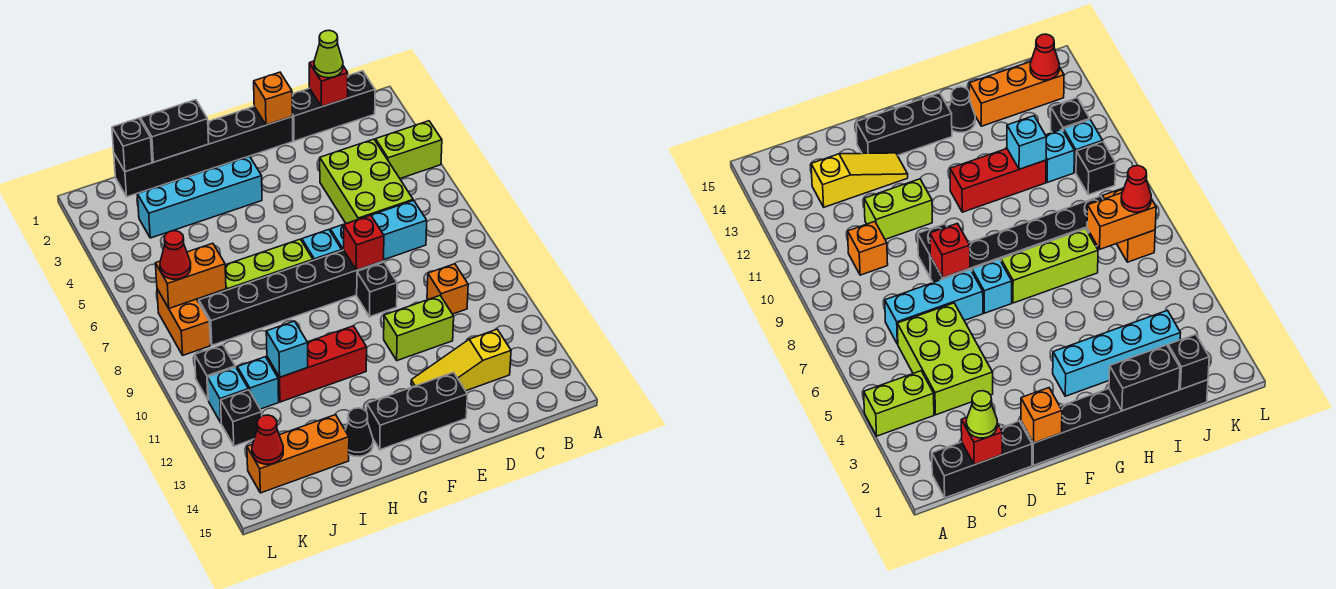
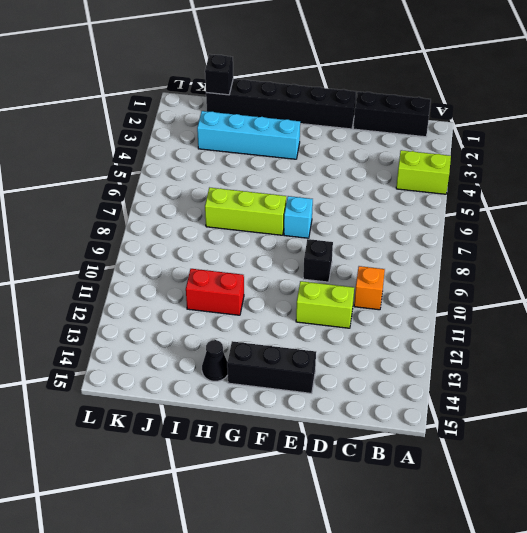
red brick H11:I11 level 1 -> red brick G11:I11 level 1
none -> lime brick C4:D6 level 1
none -> cyan brick C7:E7 level 1
none -> yellow slope C13:E13 level 1 top C
none -> black brick E8:J8 level 1

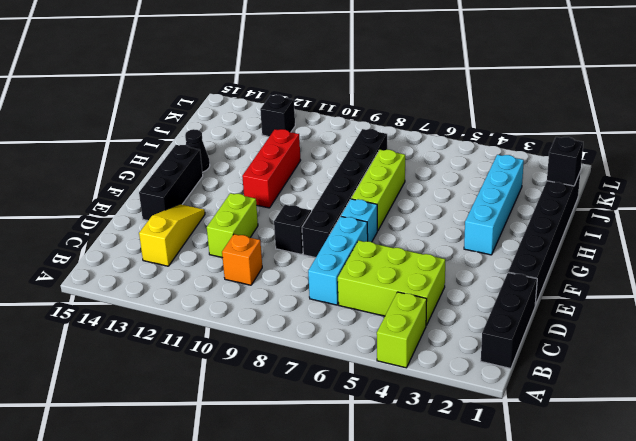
none -> orange brick I14:K14 level 1
none -> cyan brick J11 level 1
none -> orange brick K7:K8 level 1
none -> black brick K10 level 1

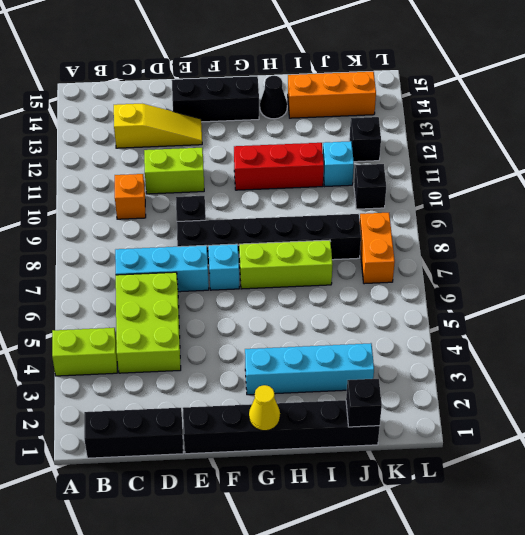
yellow cone G1 level 2 -> none
none -> cyan brick K11 level 1
none -> red brick C1 level 2
none -> orange brick E1 level 2
none -> red brick E8 level 2

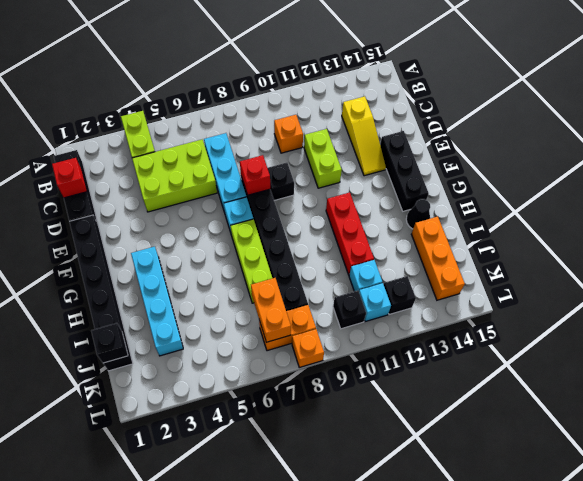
orange brick L8 level 1 -> orange brick E1 level 2
none -> black brick H1:I1 level 2
none -> cyan brick I11 level 2
none -> red cone K14 level 2
none -> lime cone C1 level 3

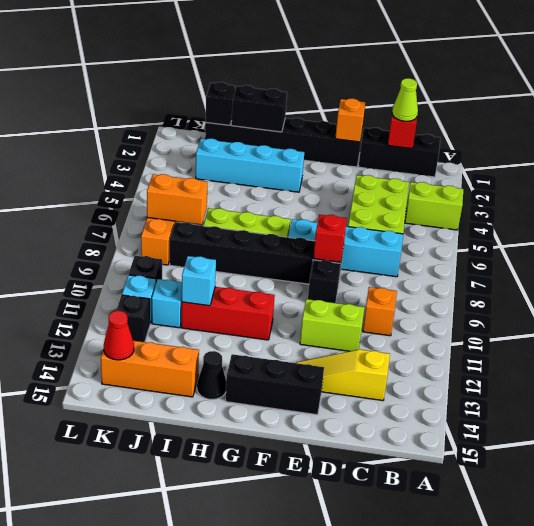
none -> red cone K7 level 3

